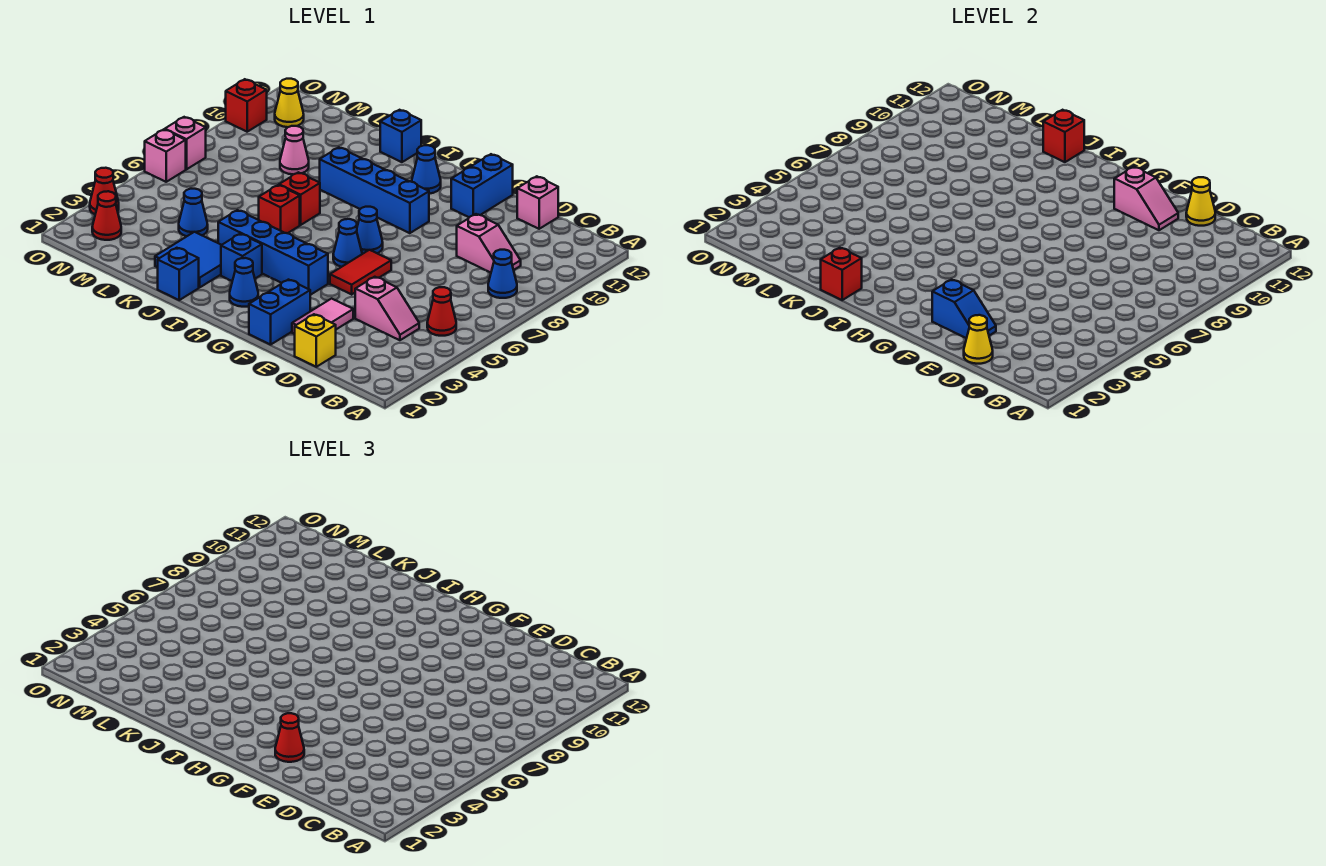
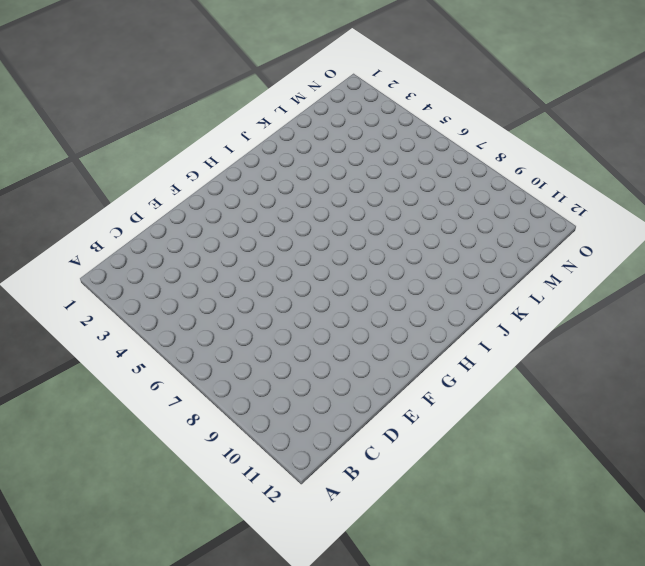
none -> red cone B5 level 1
none -> blue cone B8 level 1
none -> pink slope C4:D4 level 1 top D
none -> pink slope C9:D9 level 1 top D

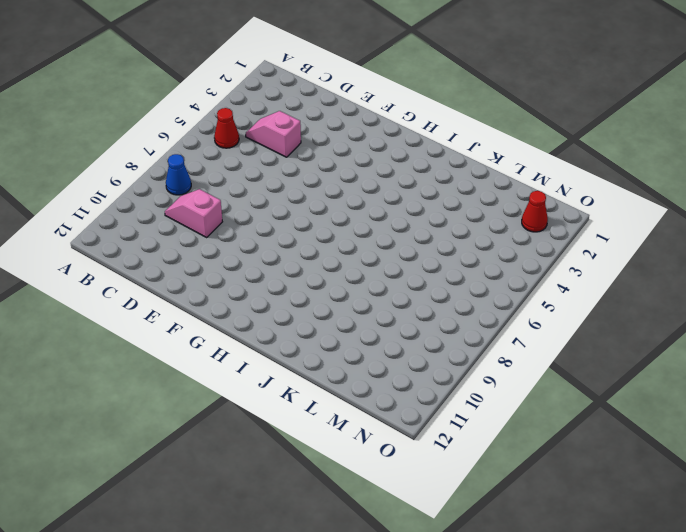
none -> yellow brick D1 level 1
none -> pink brick D12 level 1
none -> pink tile E2:E3 level 1
none -> blue brick F1:F2 level 1

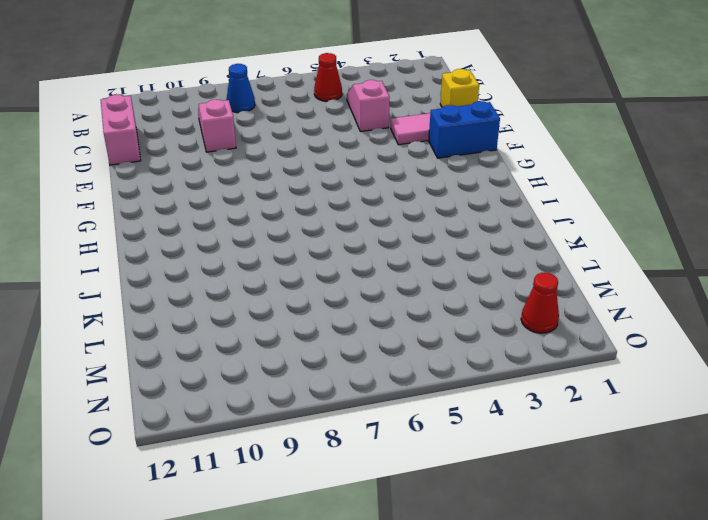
pink brick C12:D12 level 1 -> pink brick D12 level 1
none -> red tile F5:F6 level 1
none -> blue brick F11:F12 level 1
none -> blue brick G4:J4 level 1
none -> blue cone G6 level 1

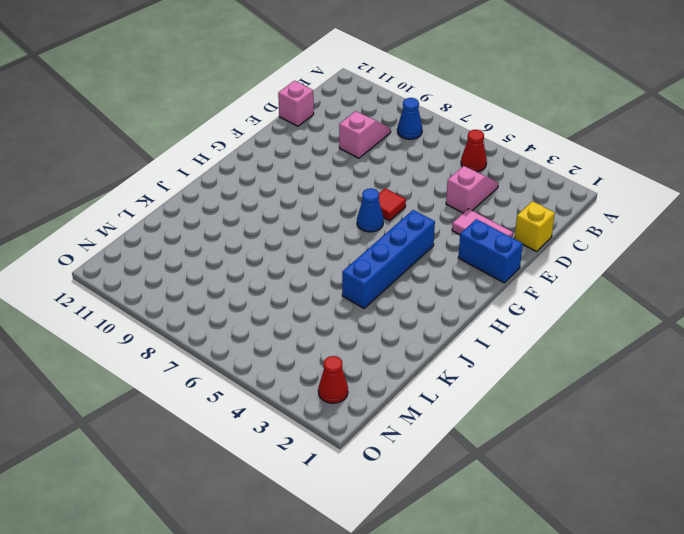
red tile F6 level 1 -> red tile F5:F6 level 1
none -> blue brick F11:F12 level 1
none -> blue cone G7 level 1
none -> blue brick G9:J9 level 1
none -> blue cone H2 level 1

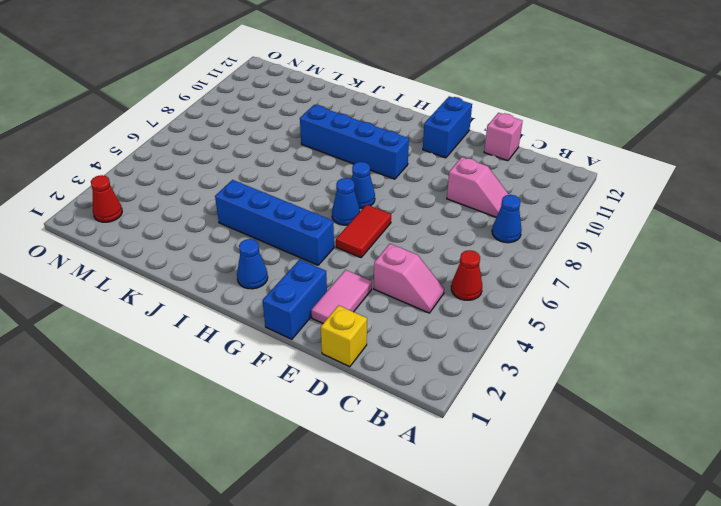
none -> blue cone H11 level 1
none -> blue brick I3 level 1
none -> blue brick J1 level 1
none -> blue tile J2:K3 level 1

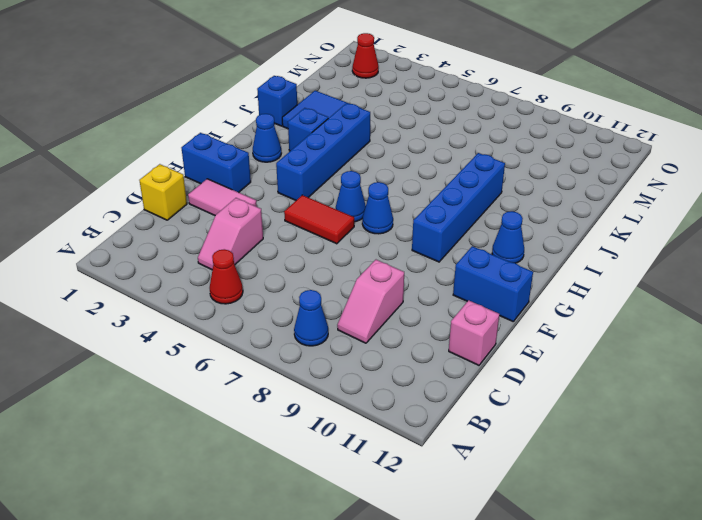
none -> red brick J6 level 1
none -> red brick J7 level 1
none -> blue brick J12 level 1
none -> blue cone L4 level 1

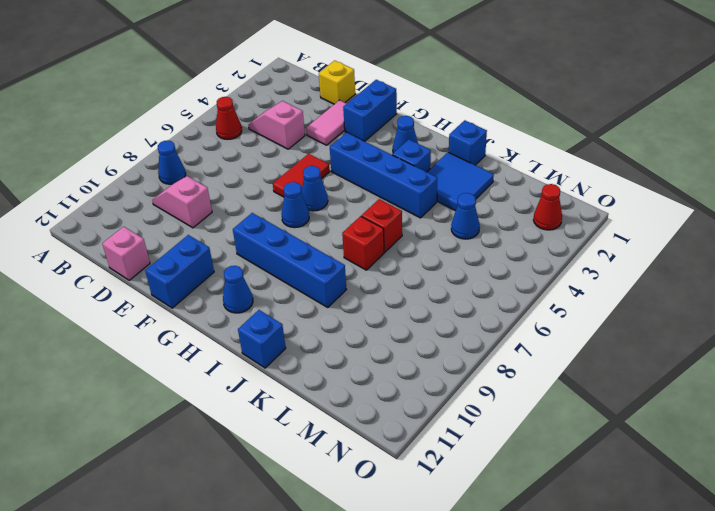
none -> pink cone L9 level 1
none -> yellow cone N11 level 1
none -> red cone O3 level 1
none -> pink brick O6 level 1

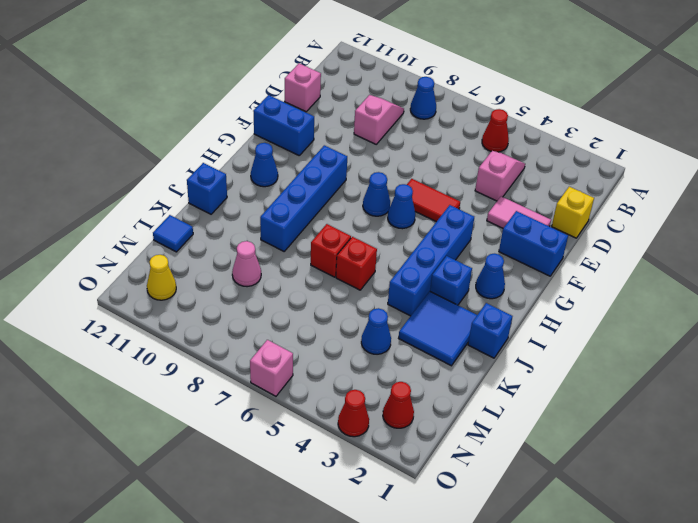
blue tile L12 level 1 -> none
none -> pink brick O7 level 1
none -> red brick O10 level 1
none -> yellow cone D1 level 2
none -> yellow cone D12 level 2

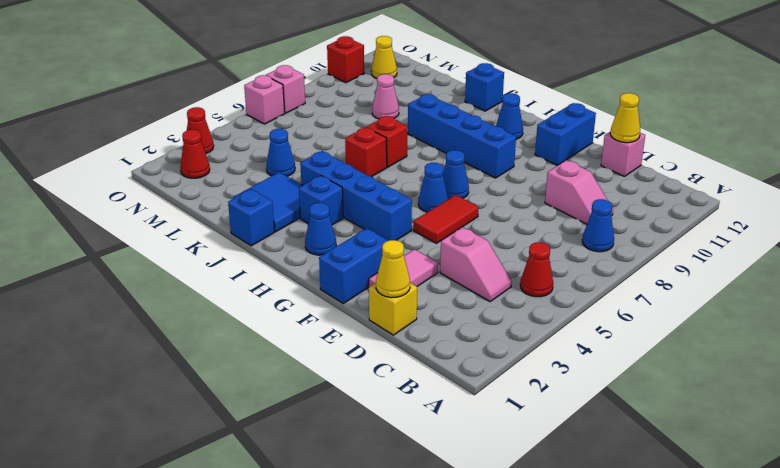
none -> blue slope E2:F2 level 2 top F
none -> pink slope E11:F11 level 2 top F
none -> red brick J1 level 2
none -> red brick J12 level 2

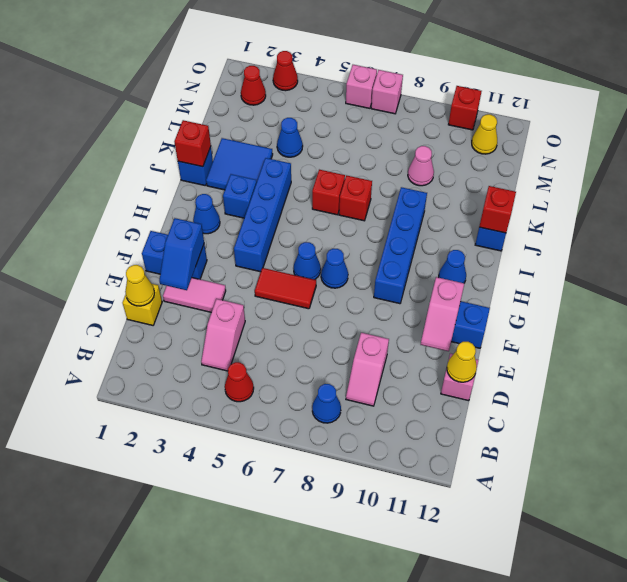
none -> red cone F2 level 3

